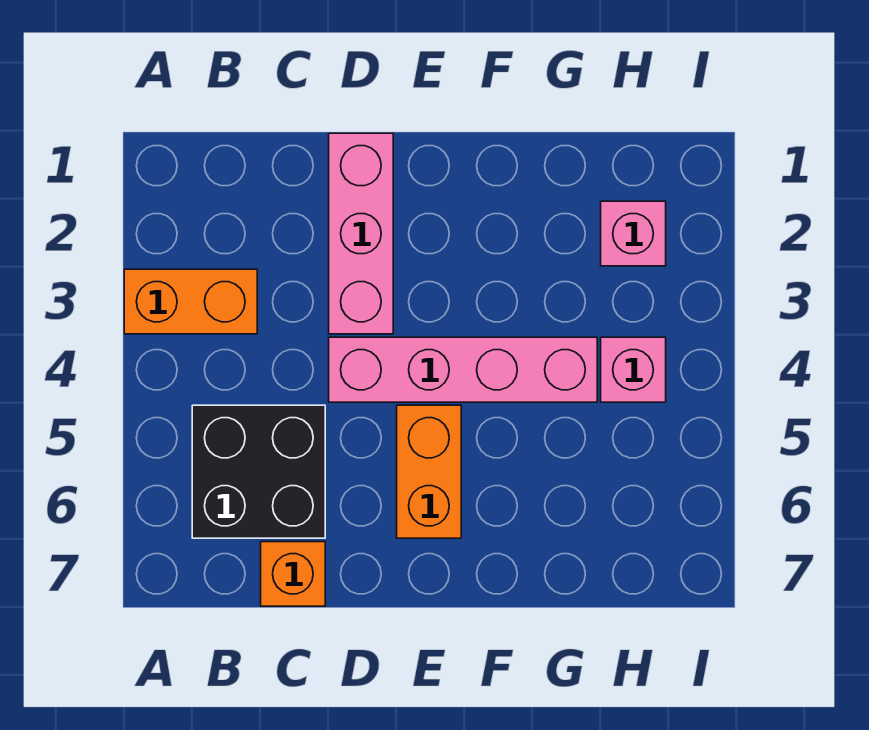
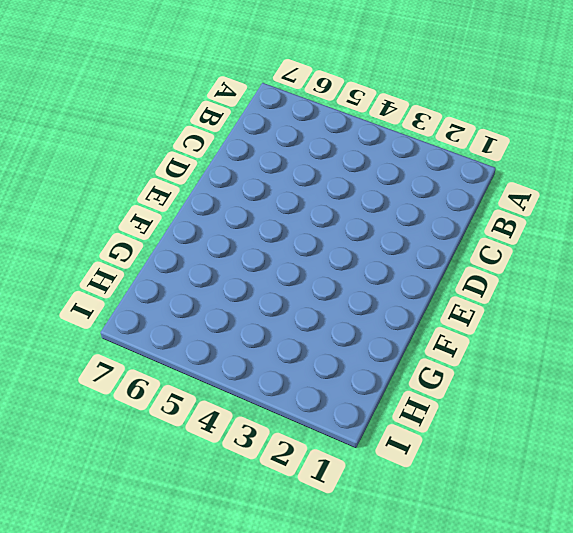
none -> orange brick A3:B3 level 1
none -> black brick B5:C6 level 1

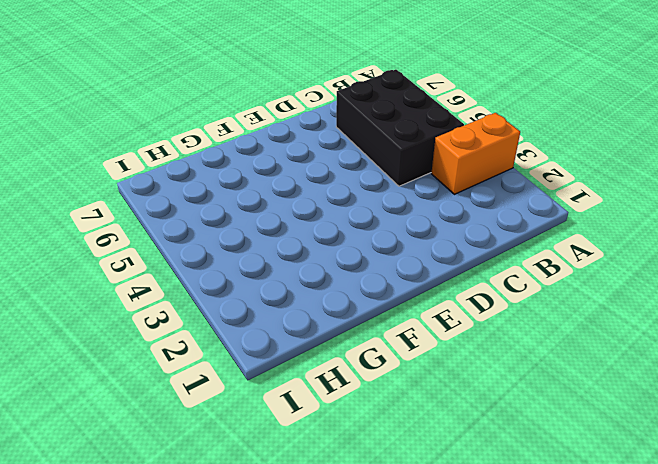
black brick B4:C6 level 1 -> black brick B5:C6 level 1
none -> orange brick C7 level 1
none -> pink brick D1:D3 level 1

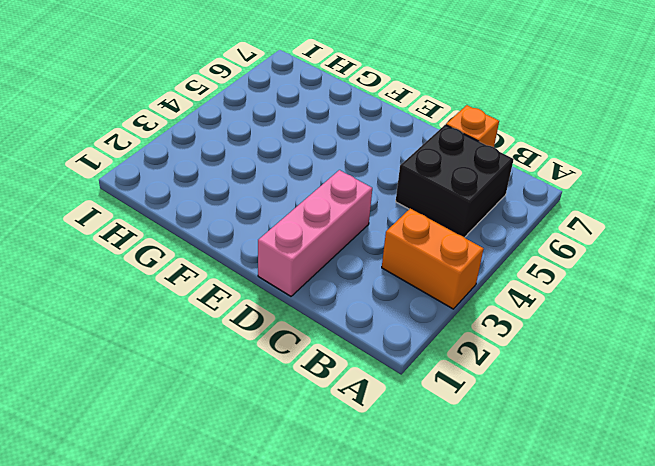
none -> pink brick D4:G4 level 1
none -> orange brick E5:E6 level 1

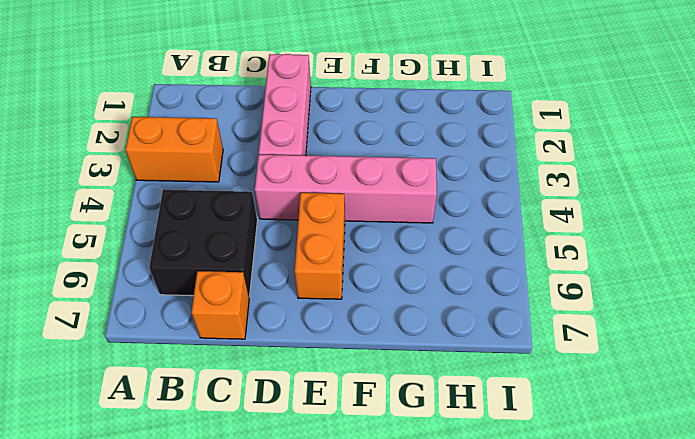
none -> pink brick H2 level 1
none -> pink brick H4 level 1

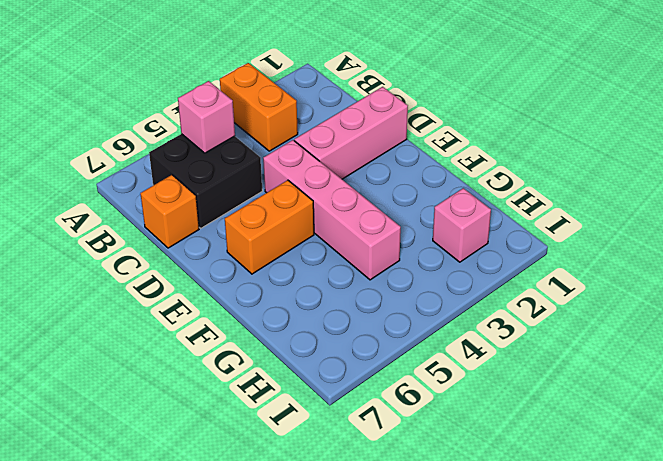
pink brick B5 level 2 -> pink brick H4 level 1

